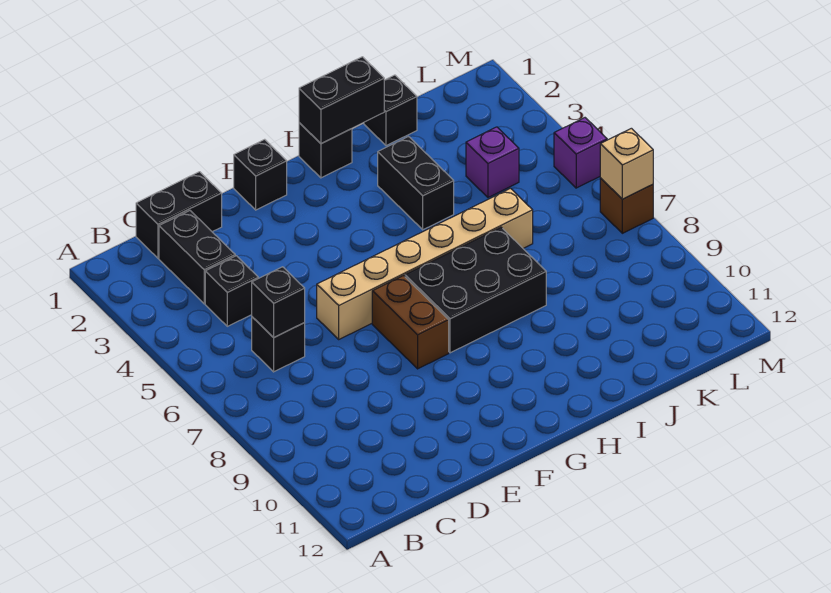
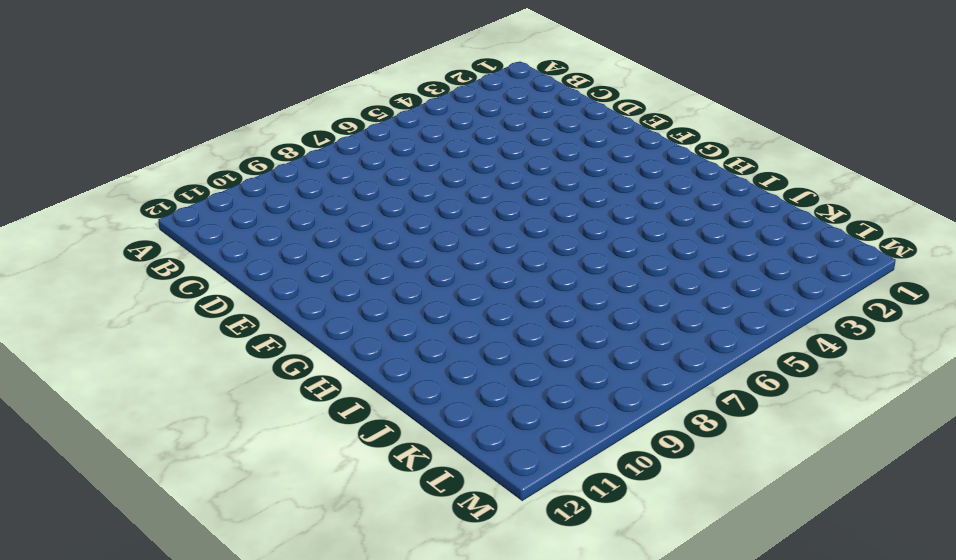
none -> black brick C1:D1 level 1
none -> black brick C2:C3 level 1
none -> black brick C4 level 1

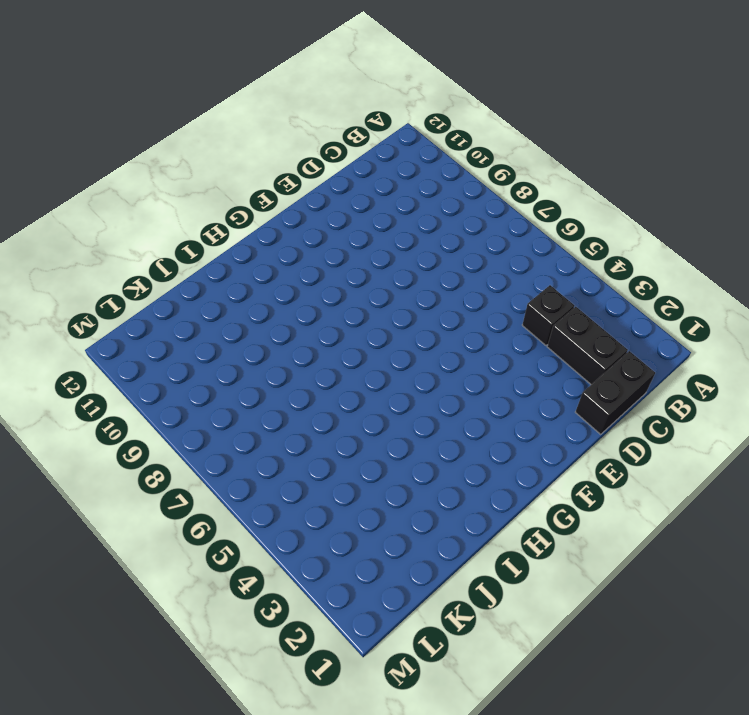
none -> black brick C6 level 1
none -> tan brick E6:J6 level 1
none -> black brick F1 level 1

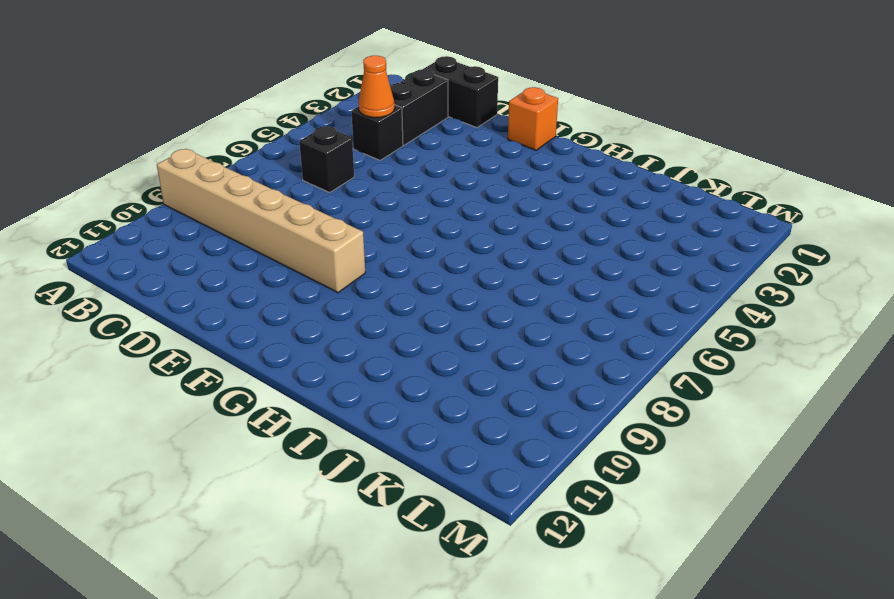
tan brick A9:F9 level 1 -> tan brick E6:J6 level 1
orange cone C4 level 2 -> none
orange brick F1 level 1 -> black brick F1 level 1
none -> brown brick F7:F8 level 1
none -> black brick G7:I8 level 1
none -> black brick H1 level 1

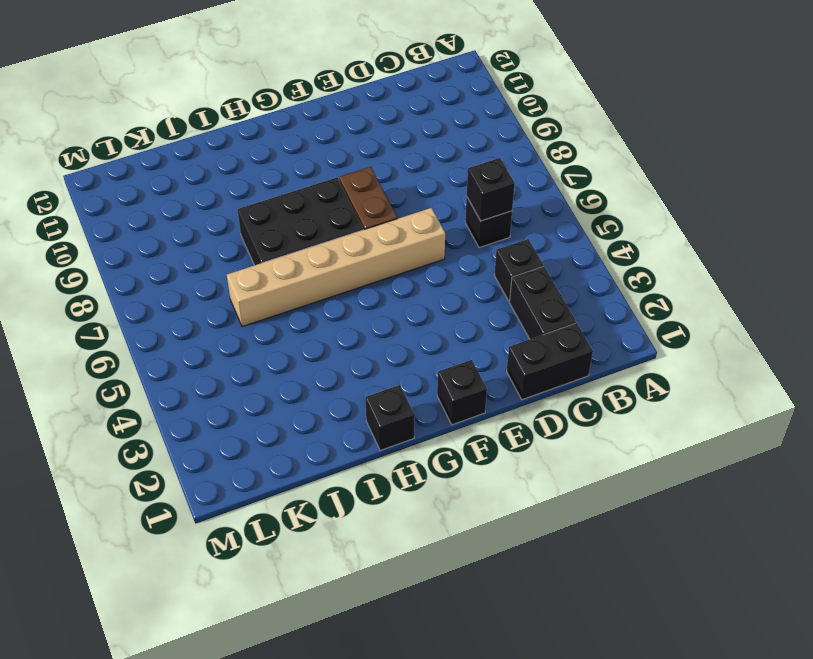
none -> black brick I3:I4 level 1
none -> black brick J1 level 1
none -> purple brick K4 level 1

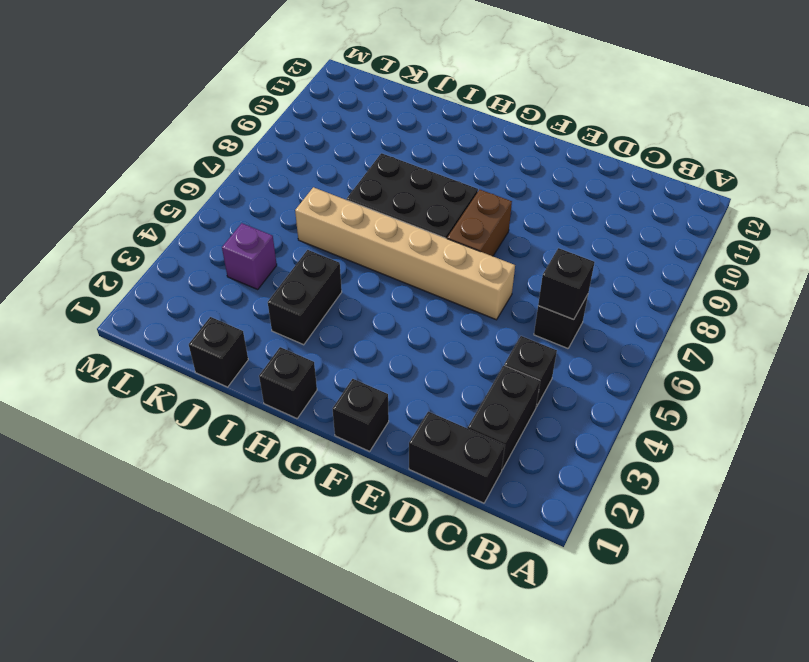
none -> purple brick M5 level 1
none -> brown brick M7 level 1
none -> black brick H1:I1 level 2

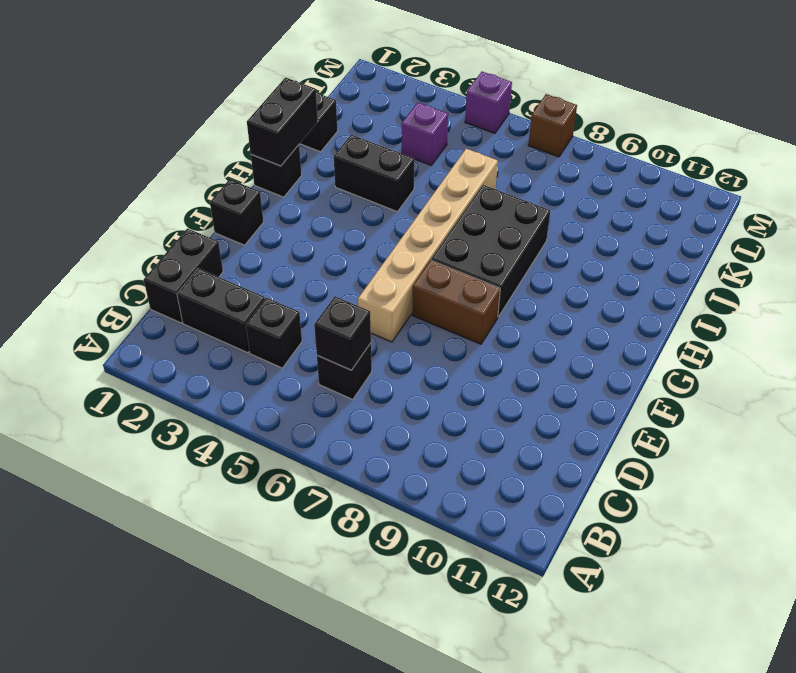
none -> tan brick M7 level 2

